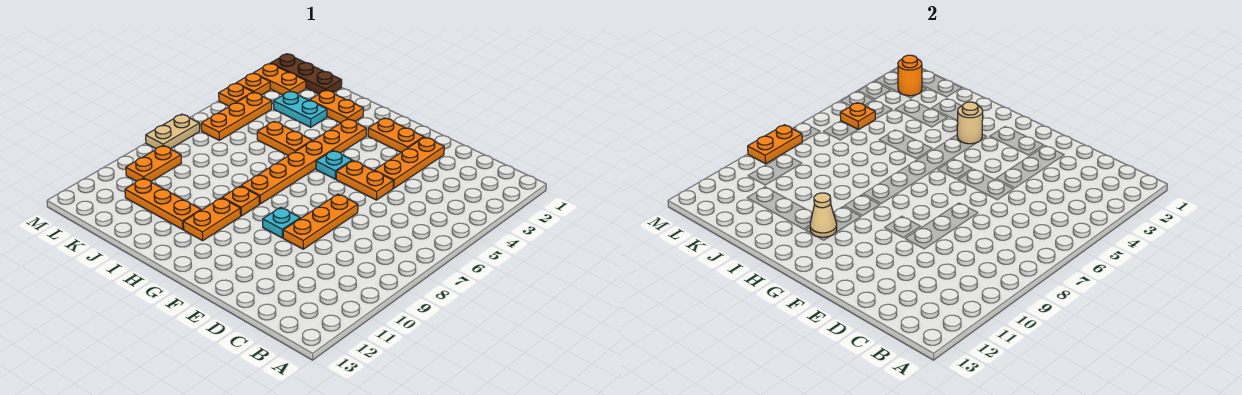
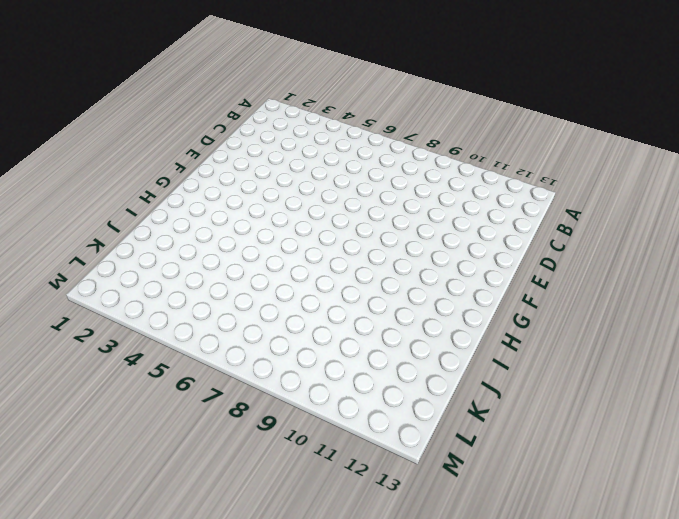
none -> orange plate E2:E4 level 1
none -> orange plate E5:F5 level 1
none -> orange plate E7:E9 level 1

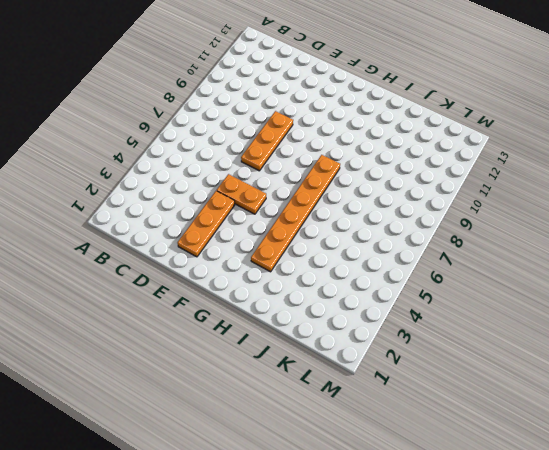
none -> orange plate F2:G2 level 1
none -> cyan plate F9 level 1
none -> cyan plate G5 level 1

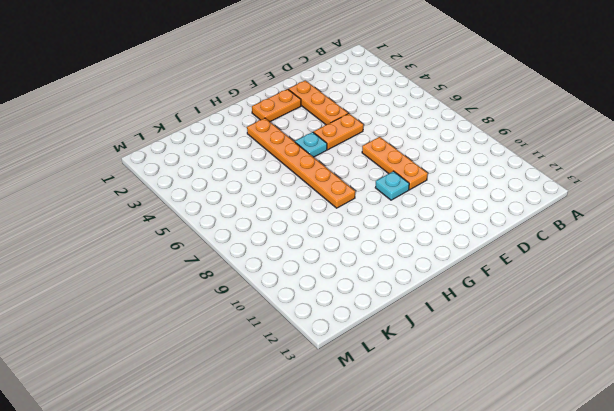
none -> orange plate H9 level 1
none -> orange plate H10:H11 level 1
none -> orange plate I2:J2 level 1

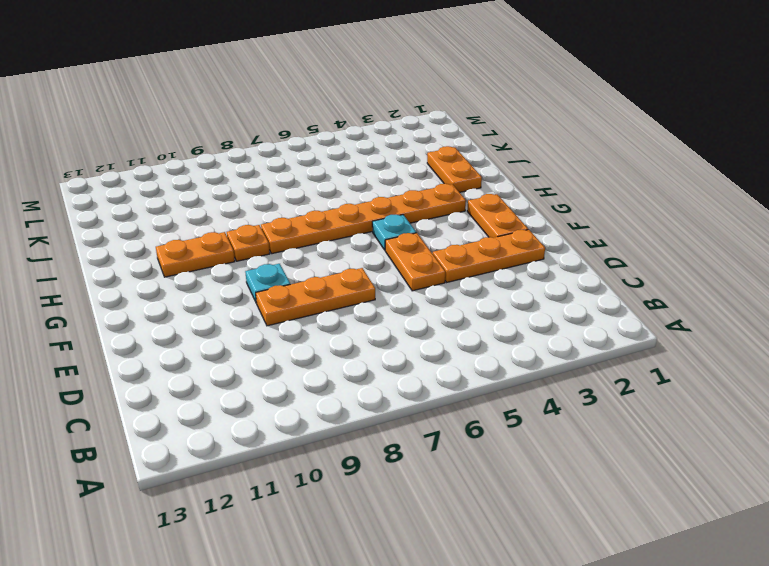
none -> orange plate I5:J5 level 1
none -> orange plate I11:K11 level 1
none -> cyan plate J3:K3 level 1

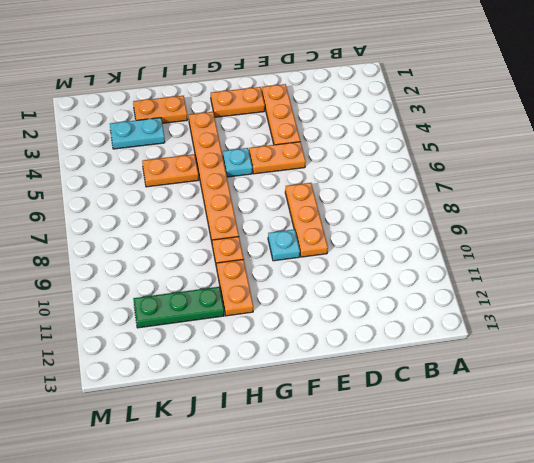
green plate I11:K11 level 1 -> orange plate I11:K11 level 1
none -> brown plate K1:M1 level 1
none -> orange plate L2:M2 level 1
none -> orange plate L4:L6 level 1

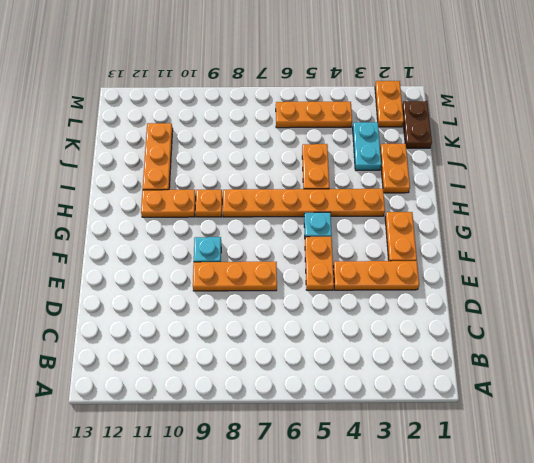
brown plate K1:L1 level 1 -> brown plate K1:M1 level 1
none -> orange plate L9:L10 level 1
none -> orange plate M3 level 1
none -> orange plate M4 level 1

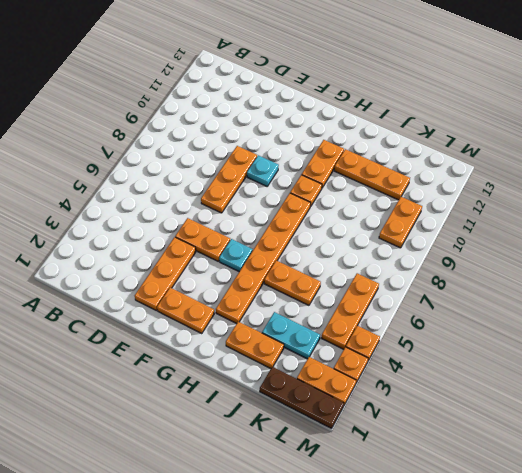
none -> tan plate M7:M8 level 1
none -> tan round brick H3 level 2
none -> tan cone H11 level 2

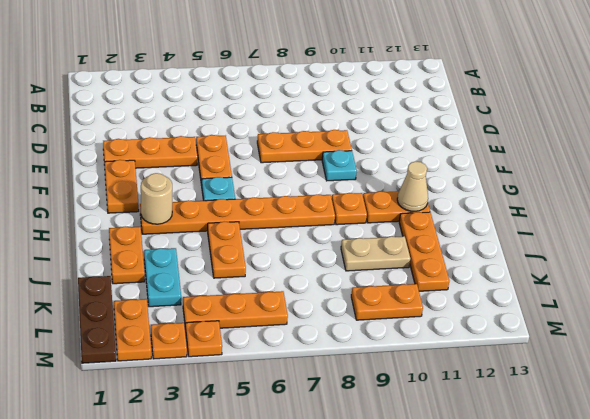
tan plate J9:J10 level 1 -> tan plate M7:M8 level 1
none -> orange round brick L2 level 2
none -> orange plate L5 level 2
none -> orange plate M8:M9 level 2

